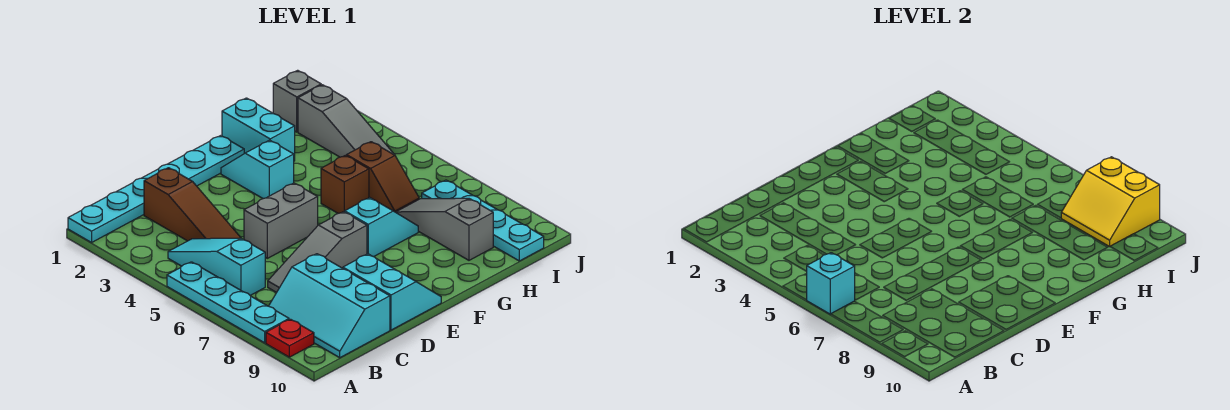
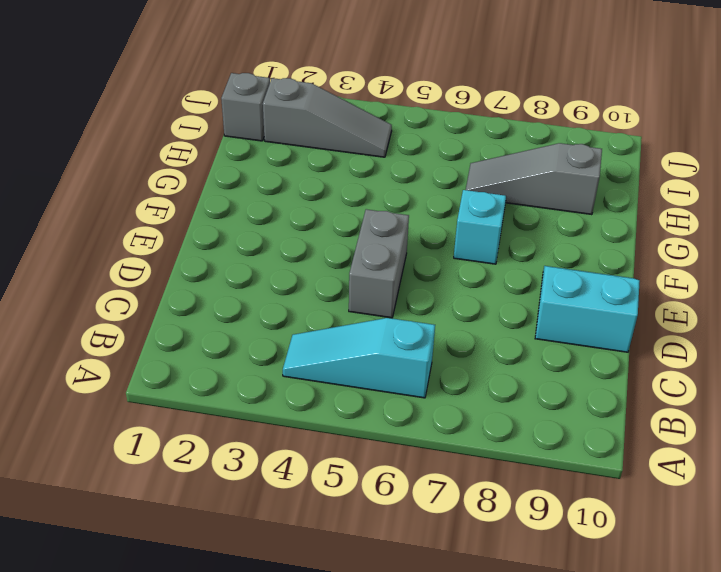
none -> cyan plate A1:F1 level 1
none -> cyan plate A5:A8 level 1
none -> red plate A9 level 1

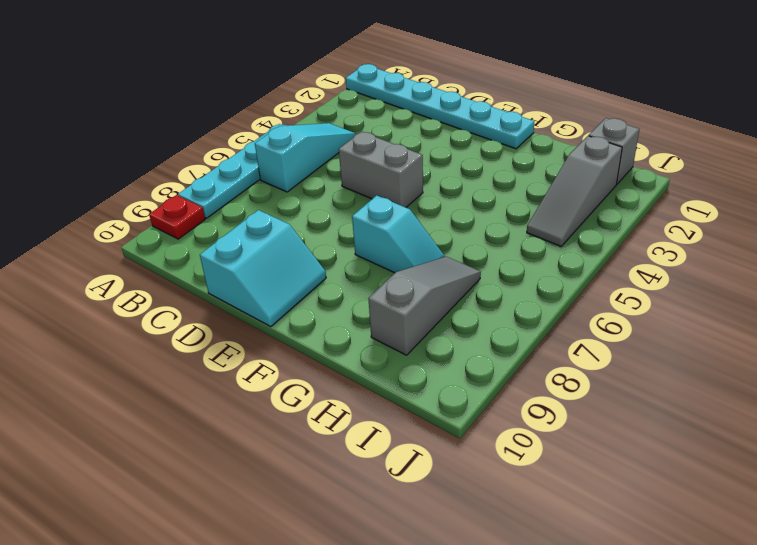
none -> cyan slope B8:C10 level 1 top C
none -> brown slope C2:C4 level 1 top 2
none -> grey slope C7:E7 level 1 top E

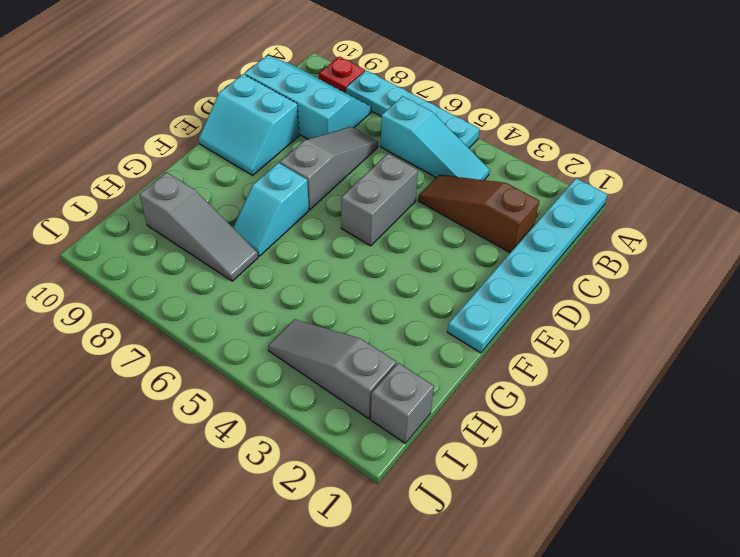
none -> cyan slope F2:F3 level 1 top 3
none -> cyan brick G1:G2 level 1
none -> brown brick G5 level 1

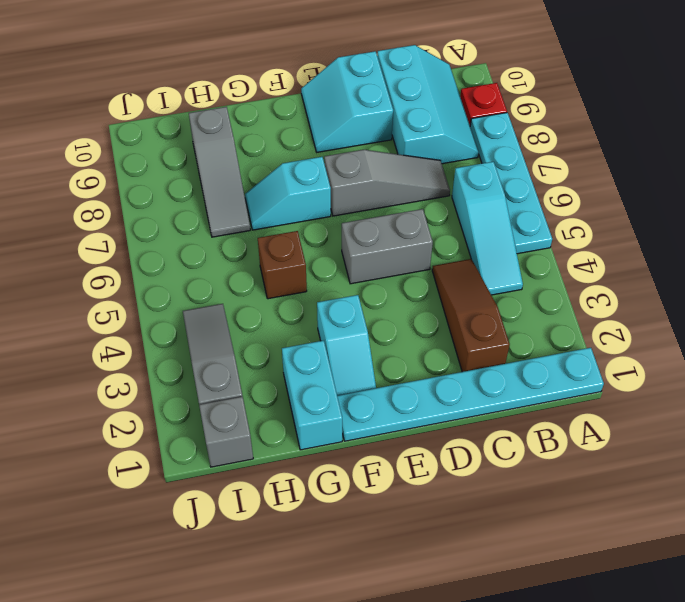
none -> brown slope H5:H6 level 1 top 5
none -> cyan plate I7:I10 level 1
none -> cyan brick A6 level 2

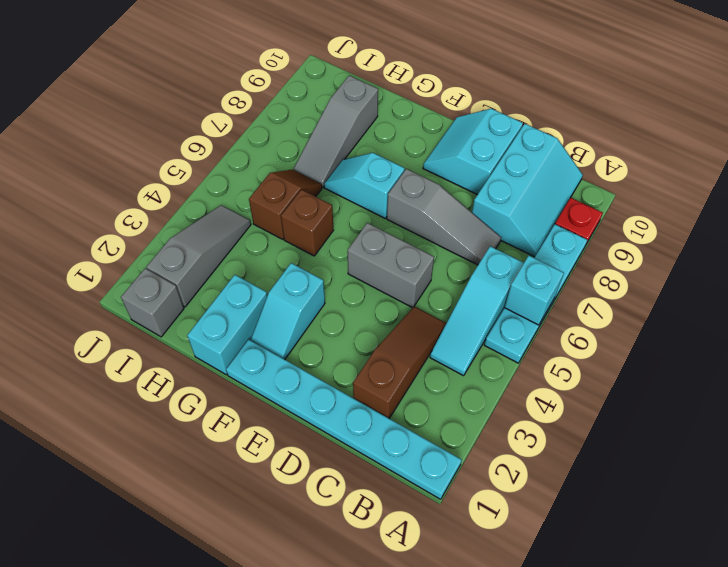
none -> cyan plate I7:I10 level 1
none -> yellow slope I8:J9 level 2 top J

